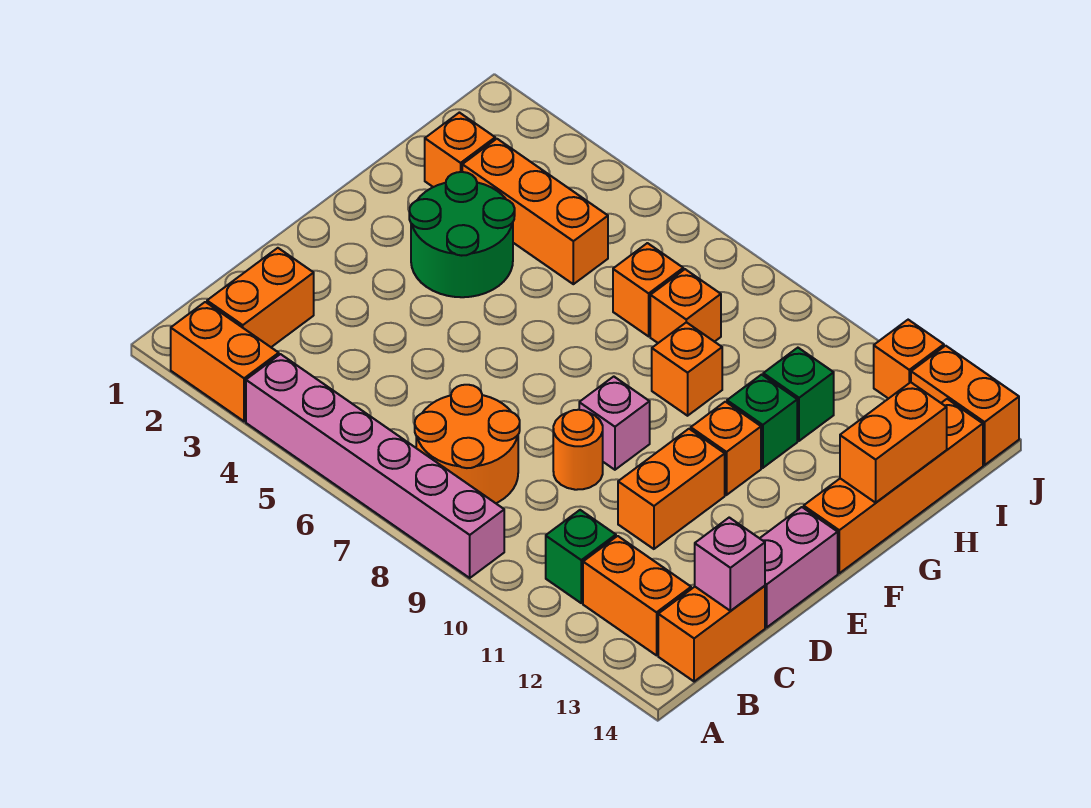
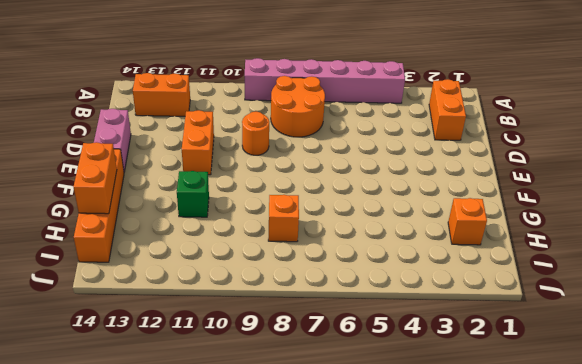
none -> orange brick A2:A3 level 1
none -> green brick B11 level 1
none -> orange brick B14:C14 level 1

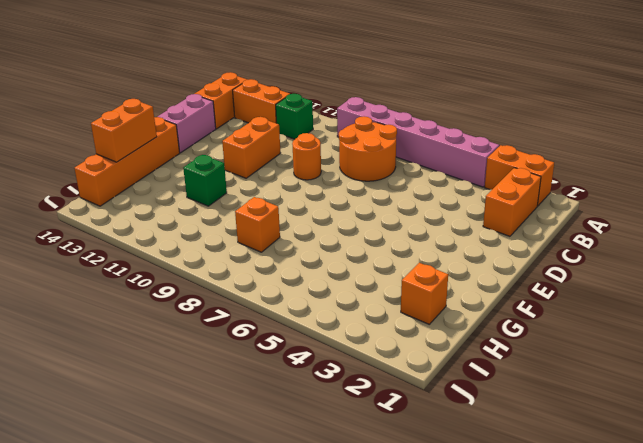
none -> pink brick E9 level 1
none -> green round brick F3:G4 level 1
none -> orange brick F11 level 1

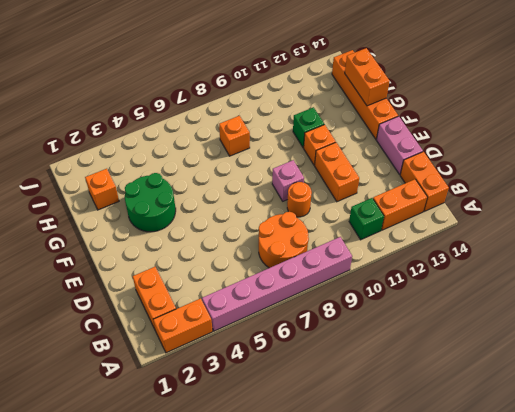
none -> orange brick G9 level 1
none -> orange brick H3:H5 level 1
none -> orange brick H7 level 1

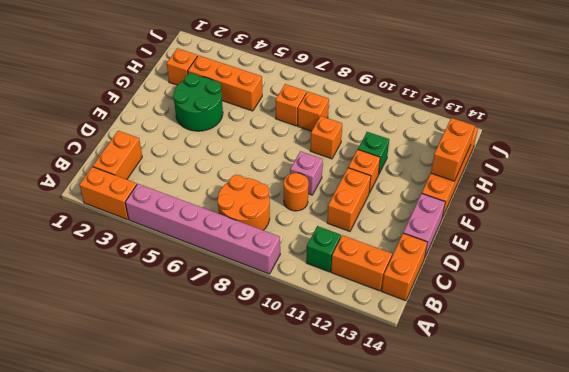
none -> green brick H11 level 1
none -> orange brick J12 level 1
none -> orange brick J13:J14 level 1

